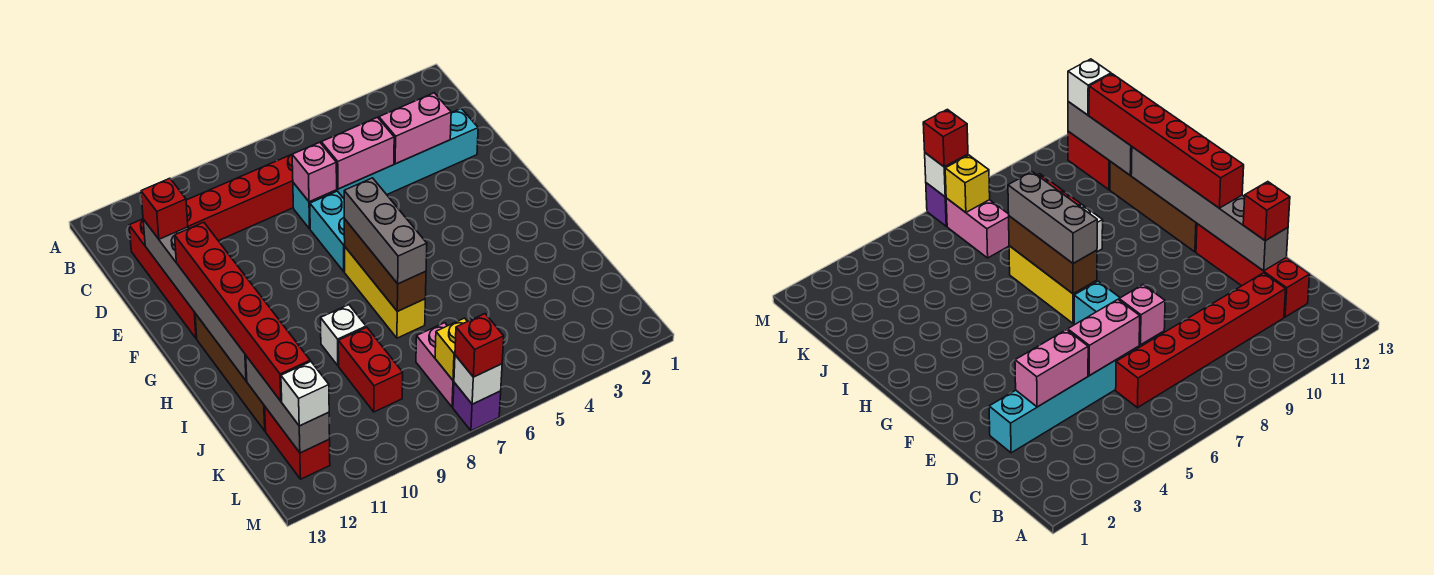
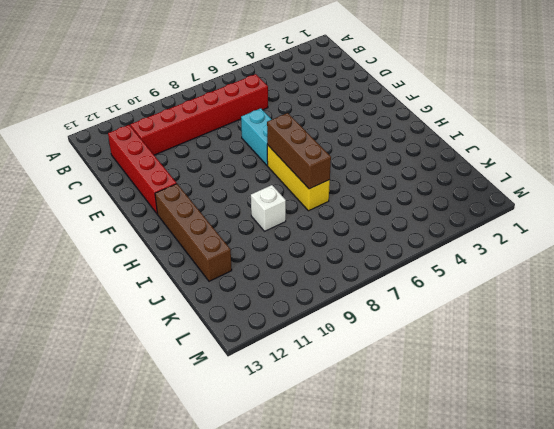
none -> cyan brick D2:D7 level 1
none -> red brick J9:K9 level 1
none -> pink brick K7:L7 level 1

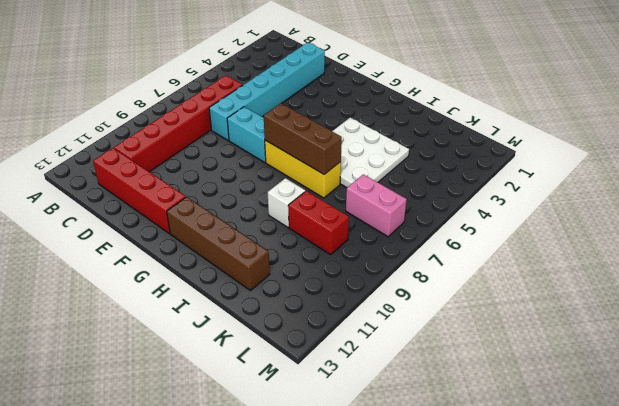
white plate H4:J6 level 1 -> none
none -> red brick K12:L12 level 1
none -> purple brick M7 level 1
none -> pink brick D3:D4 level 2

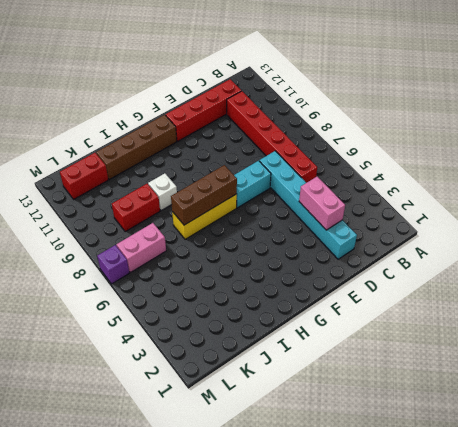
none -> pink brick D5:D6 level 2
none -> pink brick D7 level 2
none -> grey brick D12:I12 level 2

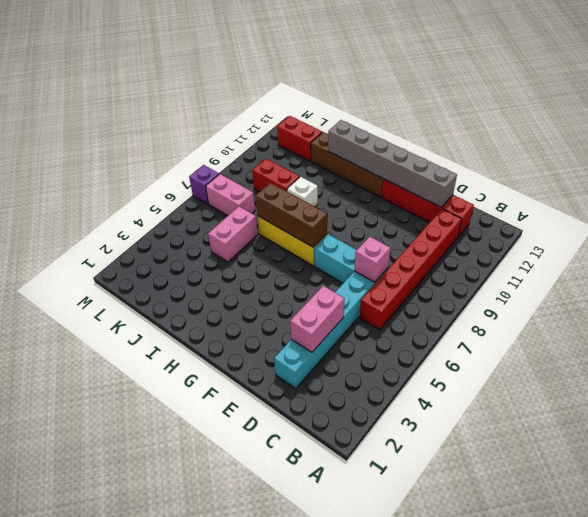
pink brick J5:J6 level 1 -> pink brick D5:D6 level 2
none -> grey brick J12:L12 level 2
none -> yellow brick L7 level 2
none -> white brick M7 level 2

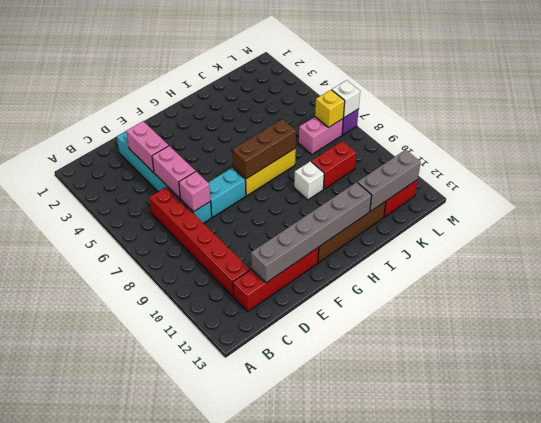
none -> red brick D12 level 3
none -> red brick F12:K12 level 3
none -> grey brick G7:I7 level 3

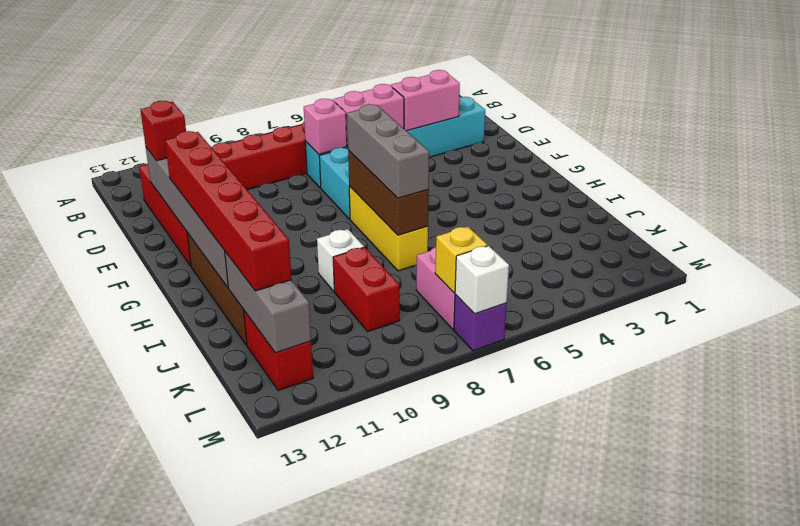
none -> white brick L12 level 3
none -> red brick M7 level 3

